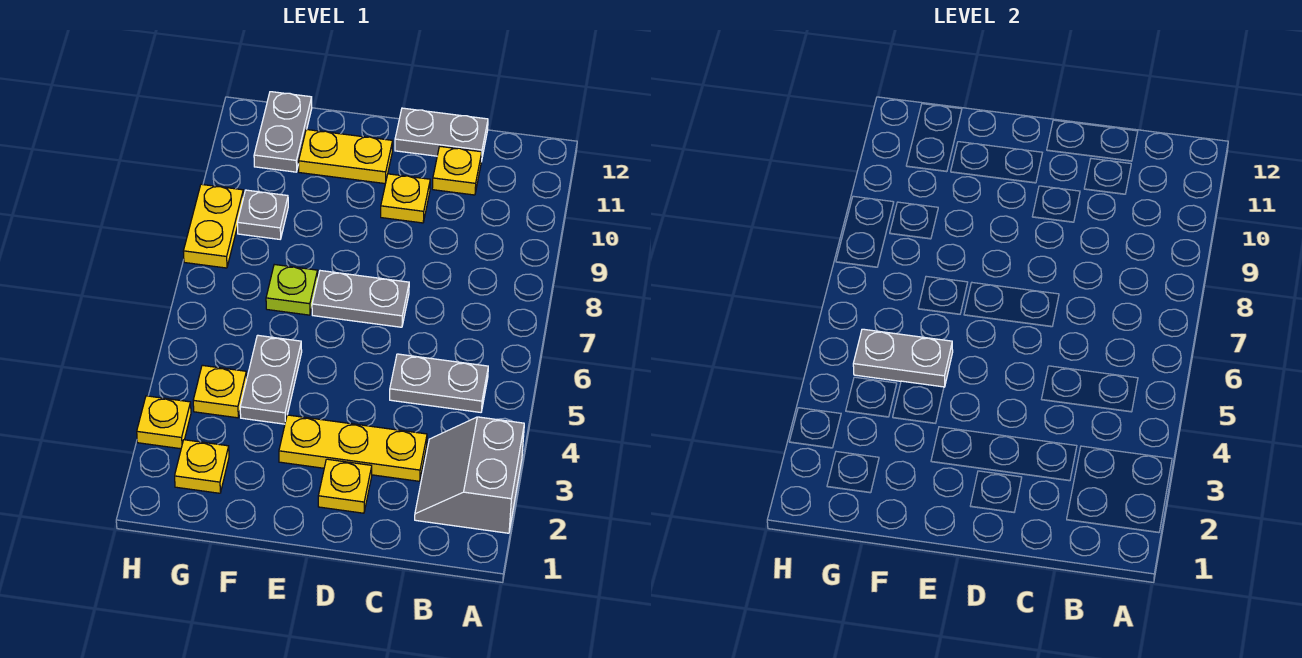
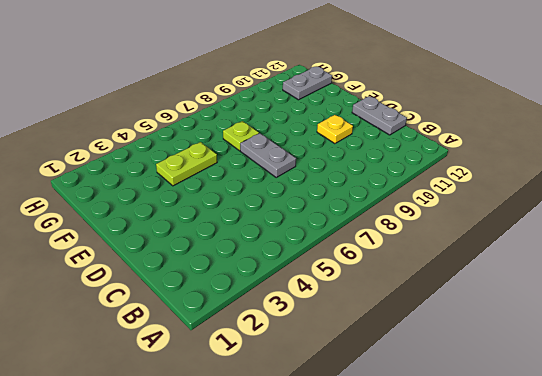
lime plate F4:F5 level 1 -> grey plate F4:F5 level 1
none -> grey slope A2:B3 level 1 top A
none -> grey plate B5:C5 level 1
none -> yellow plate C3:E3 level 1

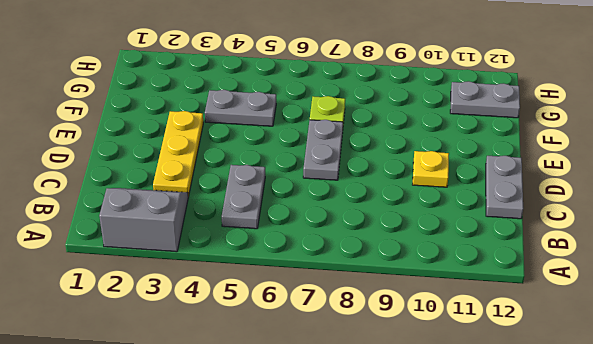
none -> yellow plate C11 level 1
none -> yellow plate D2 level 1
none -> yellow plate E11:F11 level 1

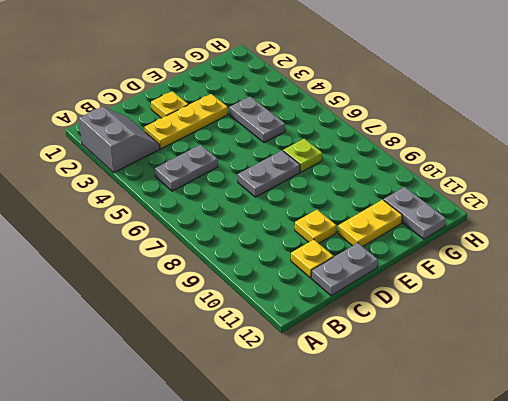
none -> yellow plate G2 level 1
none -> yellow plate G4 level 1
none -> grey plate G9 level 1

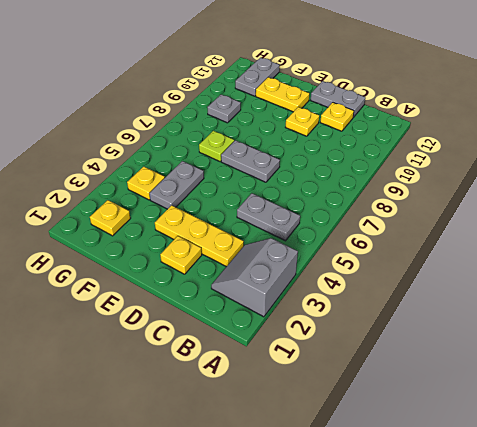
none -> yellow plate H3 level 1
none -> yellow plate H8:H9 level 1
none -> grey plate F5:G5 level 2

